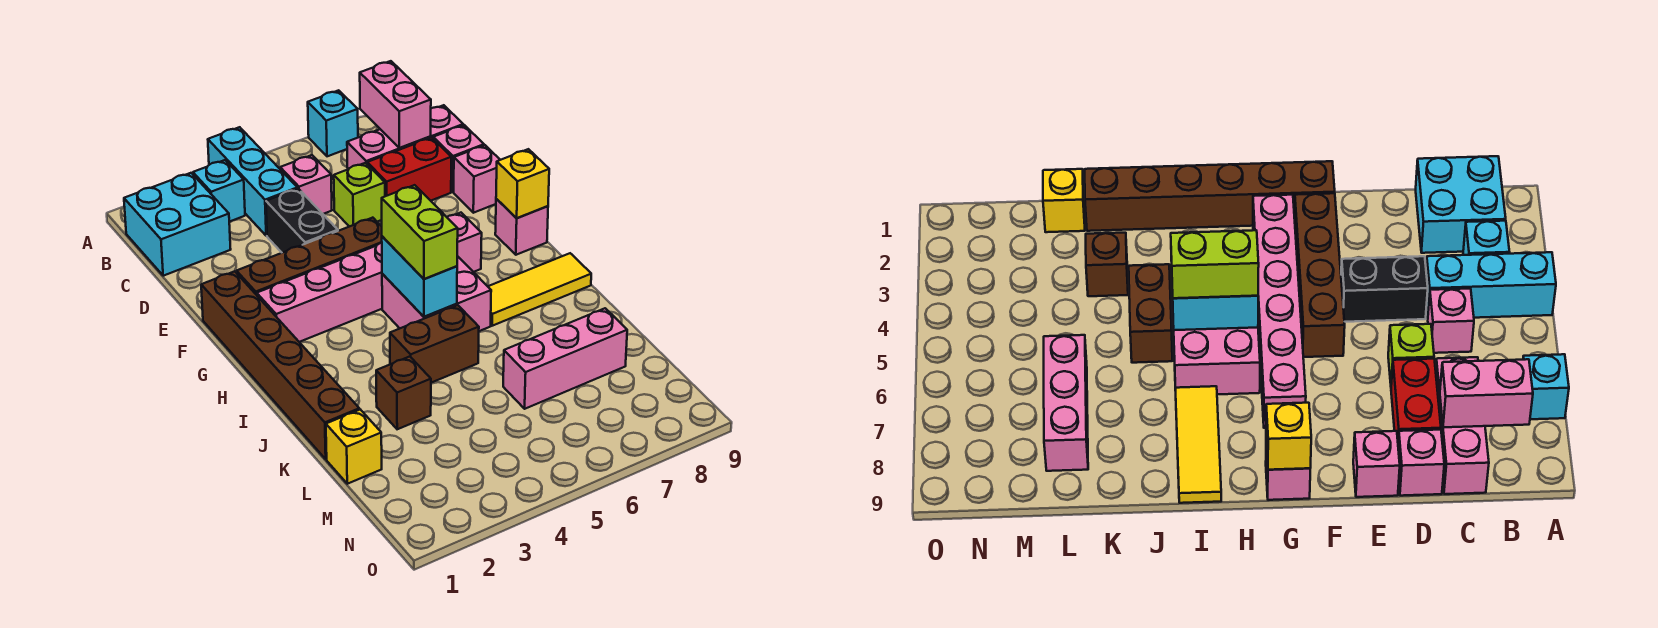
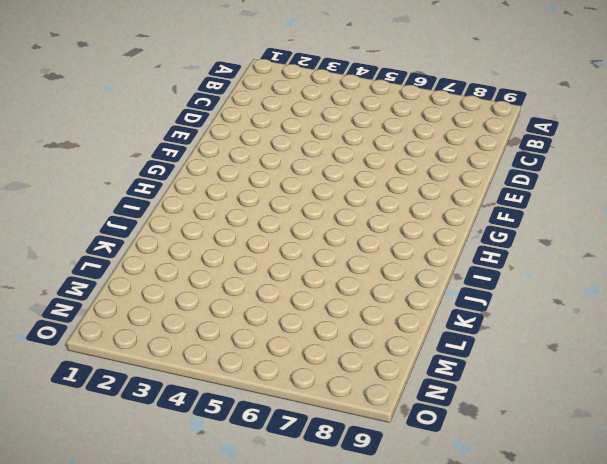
none -> cyan brick A4:C4 level 1
none -> cyan brick A7 level 1
none -> cyan brick B1:C2 level 1

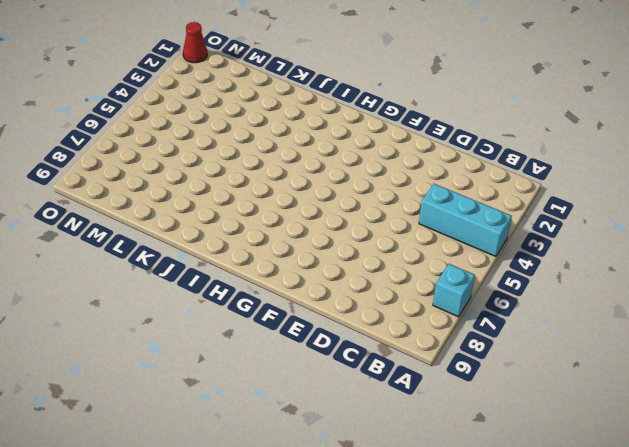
red cone O1 level 1 -> none
none -> cyan brick B1:C2 level 1
none -> cyan brick B3 level 1
none -> pink brick C5 level 1

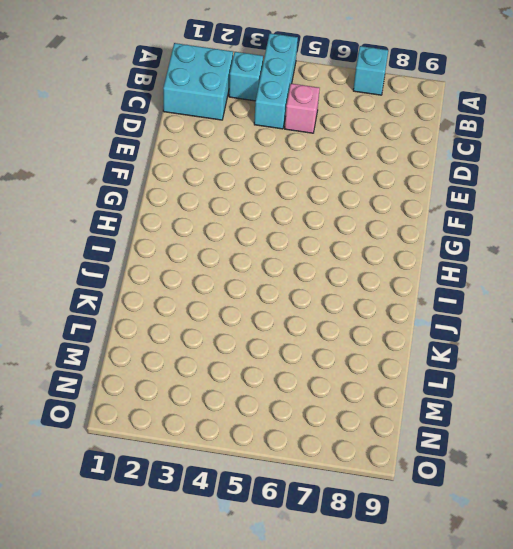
none -> pink brick C7:C9 level 1
none -> black brick D4:E4 level 1
none -> lime brick D6 level 1

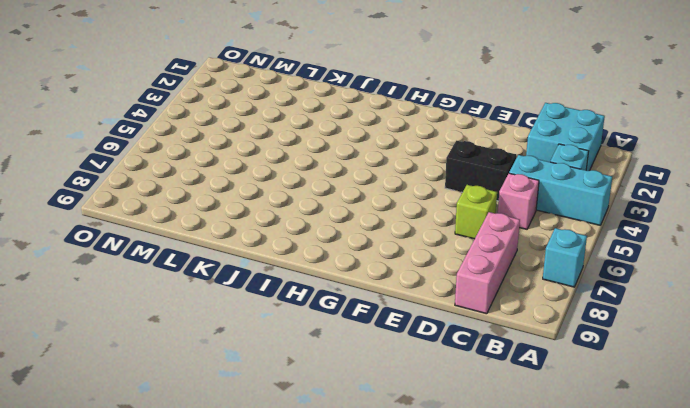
none -> red brick D7:D8 level 1
none -> pink brick D9 level 1
none -> pink brick E9 level 1

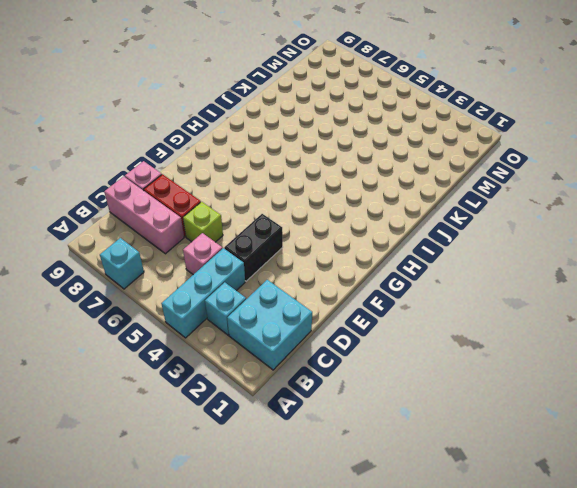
none -> pink brick E9 level 1
none -> brown brick F1:K1 level 1
none -> brown brick F2:F5 level 1

